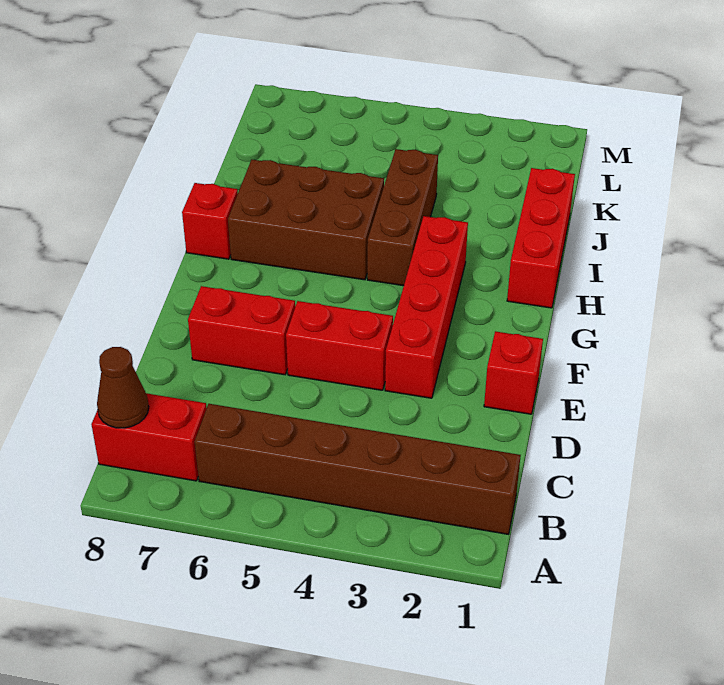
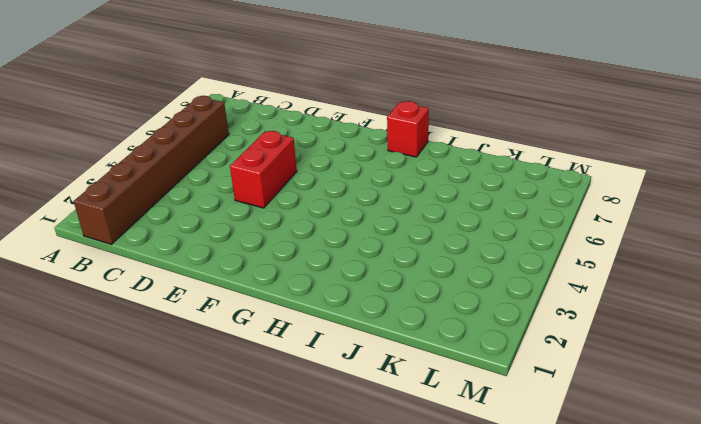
none -> red brick B7:B8 level 1
none -> red brick E1 level 1

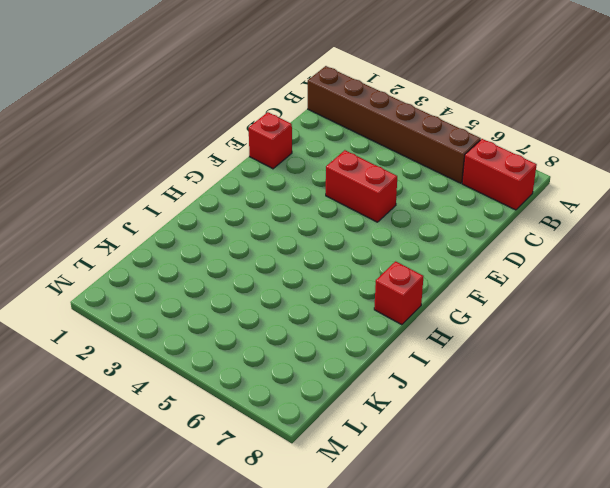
none -> red brick E3:H3 level 1
none -> red brick E6:E7 level 1

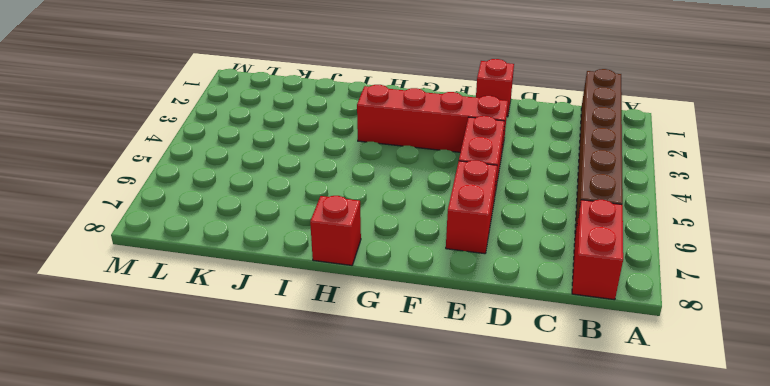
none -> red brick H1:J1 level 1
none -> brown brick H4:J4 level 1

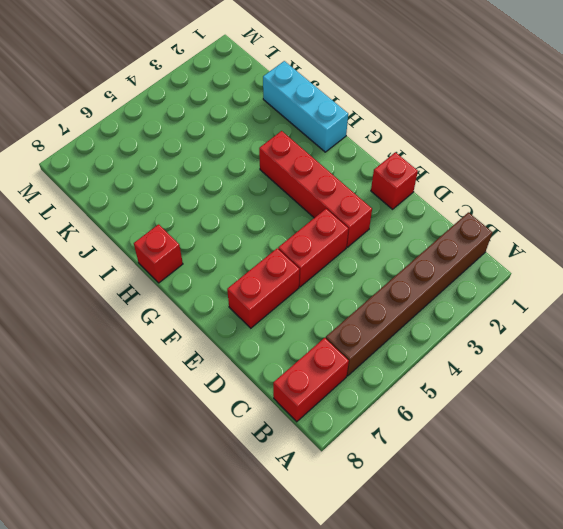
cyan brick H1:J1 level 1 -> red brick H1:J1 level 1
none -> brown brick H4:J4 level 1
none -> brown brick H5:I7 level 1

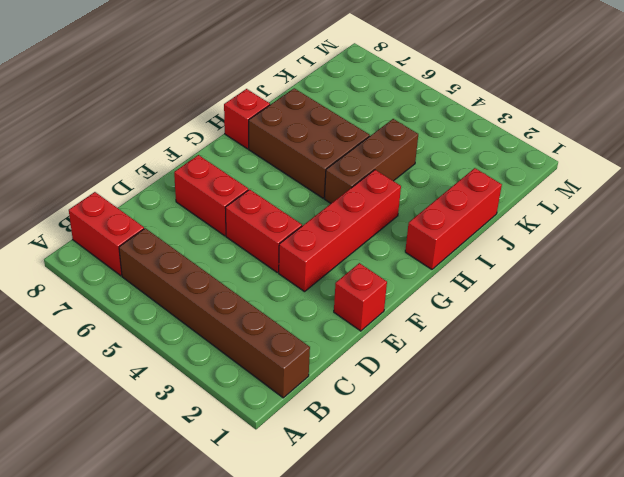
none -> brown cone B8 level 2

